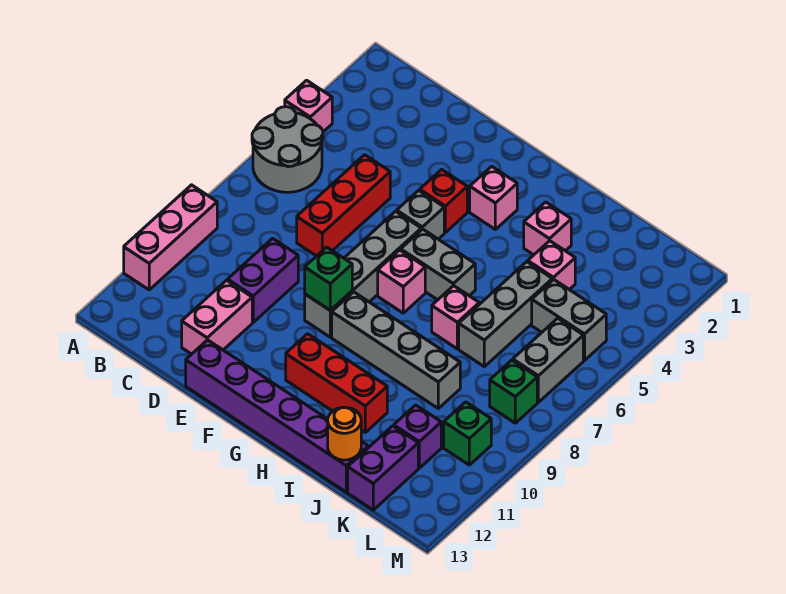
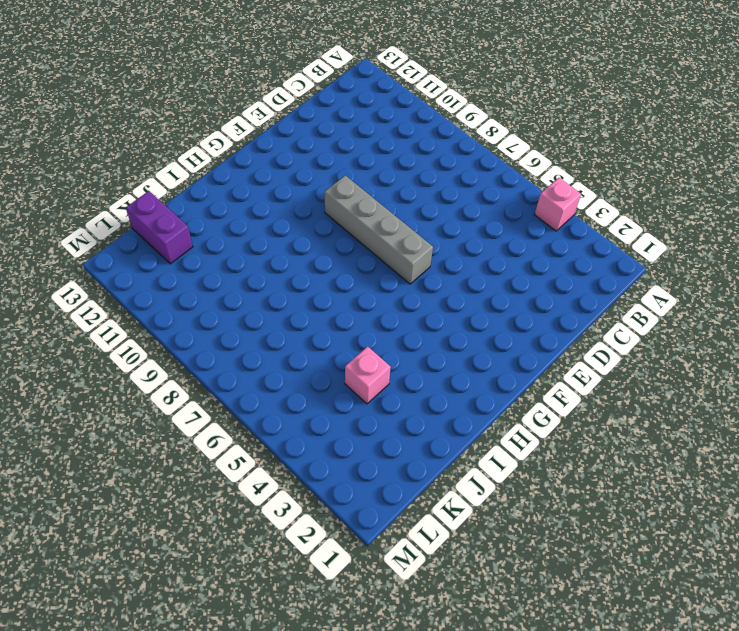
none -> grey round brick A5:B6 level 1
none -> pink brick A9:A11 level 1
none -> red brick D5:D7 level 1

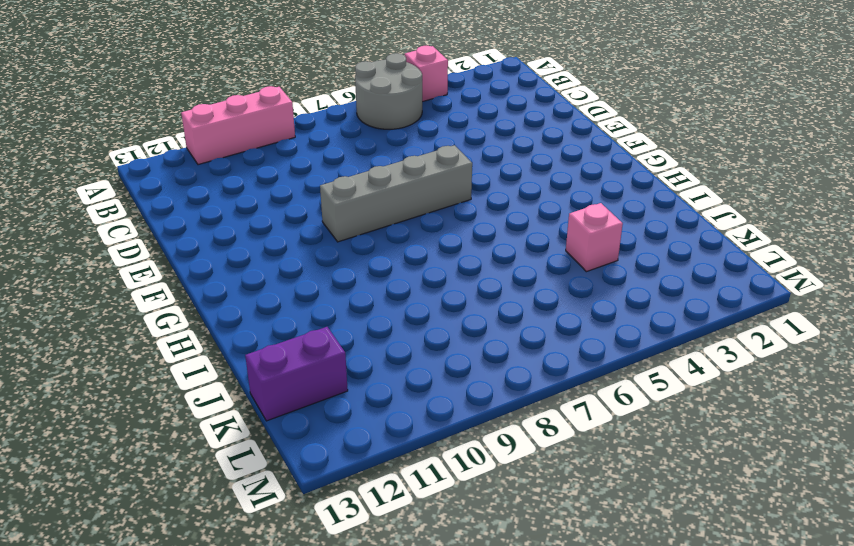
none -> red brick D5:D7 level 1
none -> purple brick D9:D10 level 1
none -> pink brick D11:D12 level 1

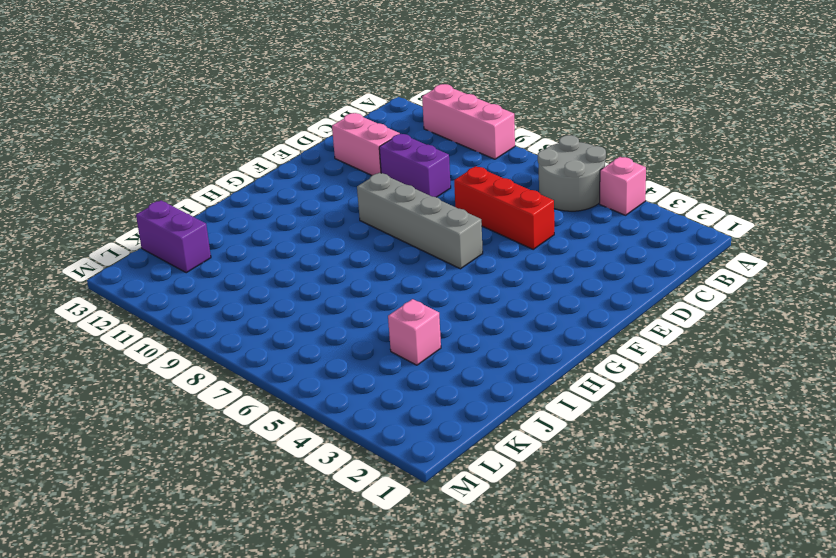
none -> purple brick E13:J13 level 1
none -> red brick F4 level 1
none -> grey brick F5 level 1

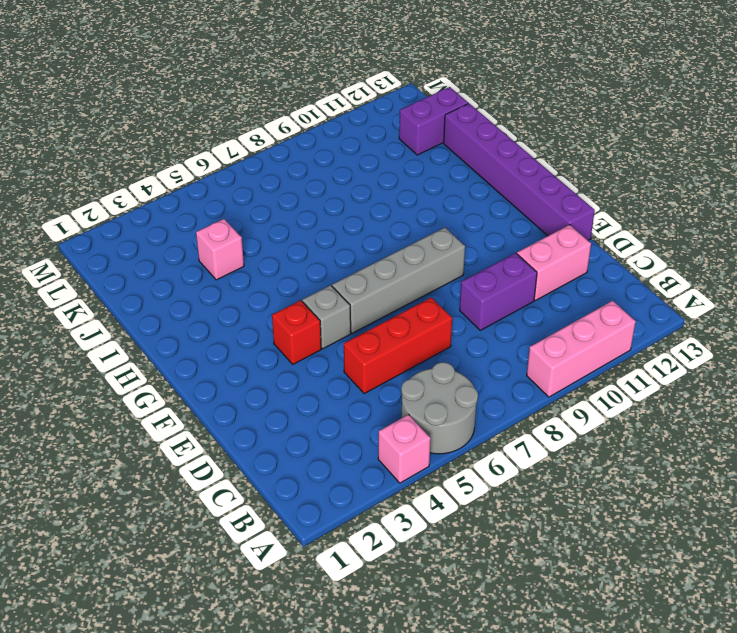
none -> pink brick G3 level 1
none -> grey brick G6:H6 level 1
none -> pink brick G7 level 1

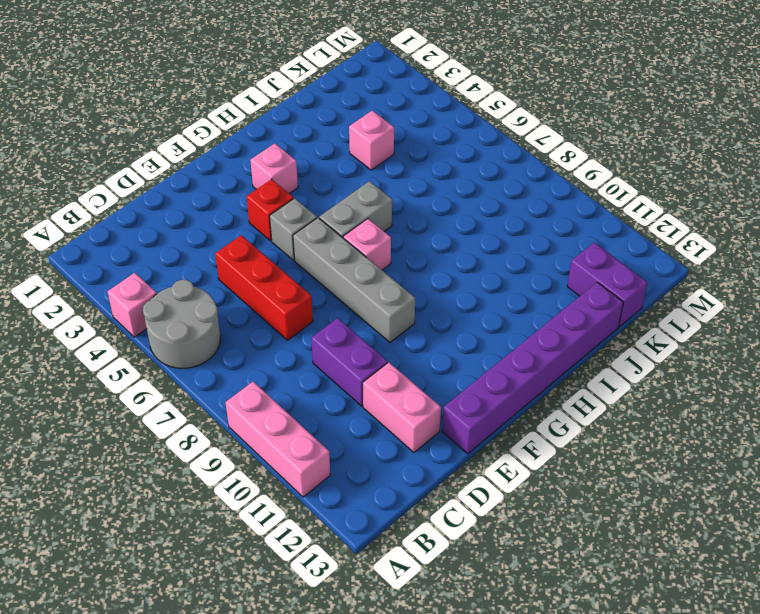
none -> grey brick G9:J9 level 1
none -> red brick G11:I11 level 1
none -> pink brick I3 level 1

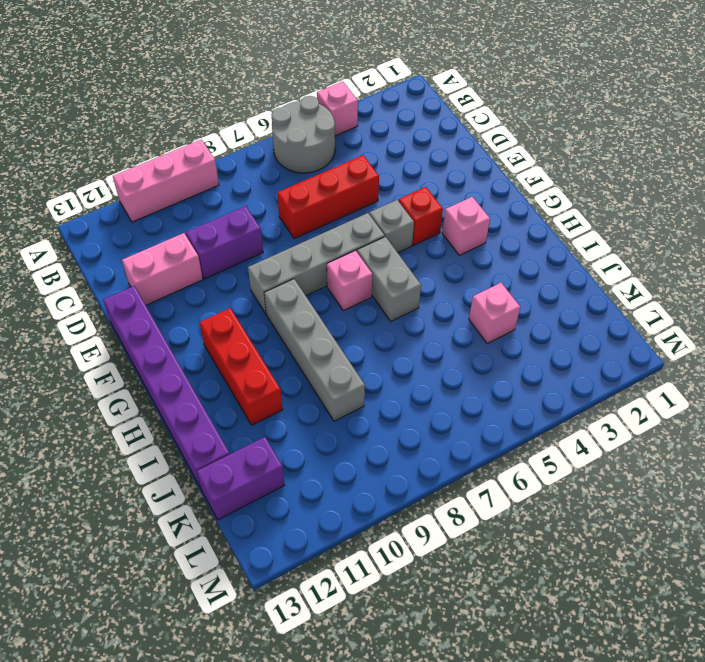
none -> pink brick I3 level 1
none -> pink brick I7 level 1
none -> grey brick J5:J7 level 1

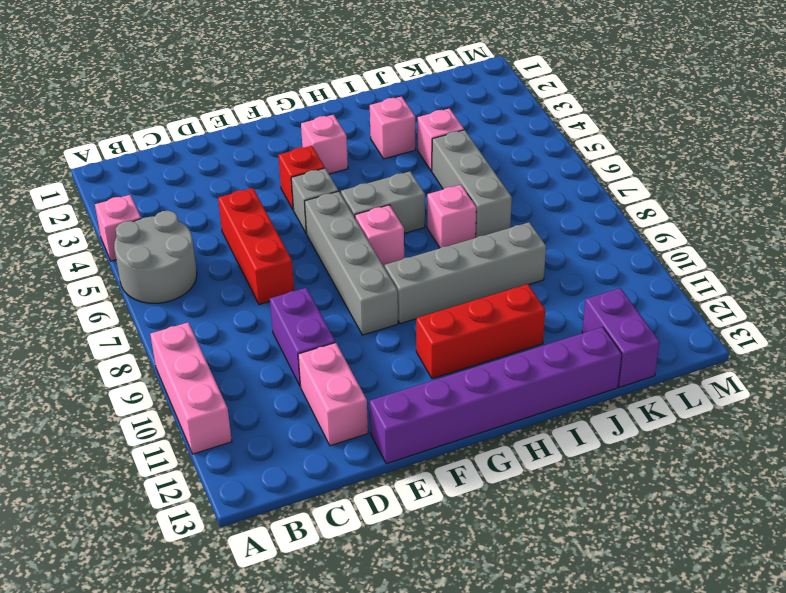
none -> grey brick K5:L5 level 1
none -> purple brick K11 level 1
none -> grey brick L6:L7 level 1

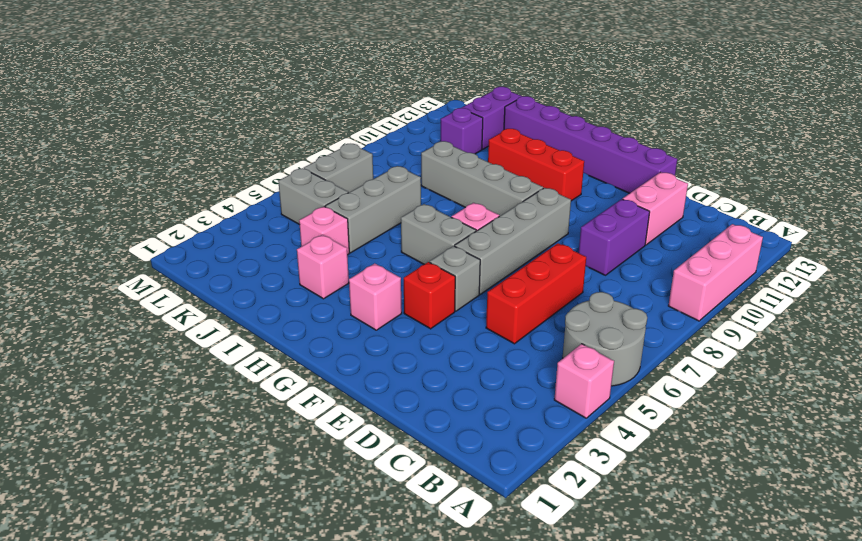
none -> pink brick I7 level 1
none -> green brick L8 level 1
none -> green brick L10 level 1

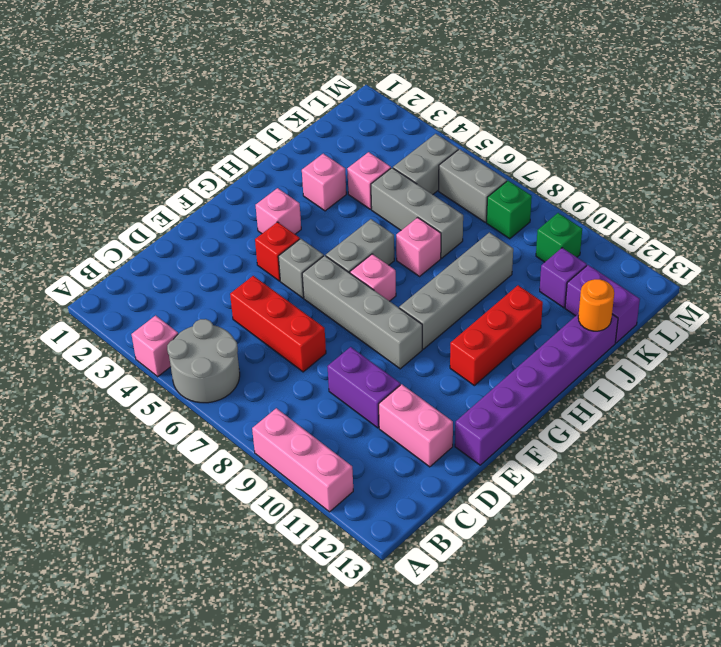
none -> green brick F9 level 2

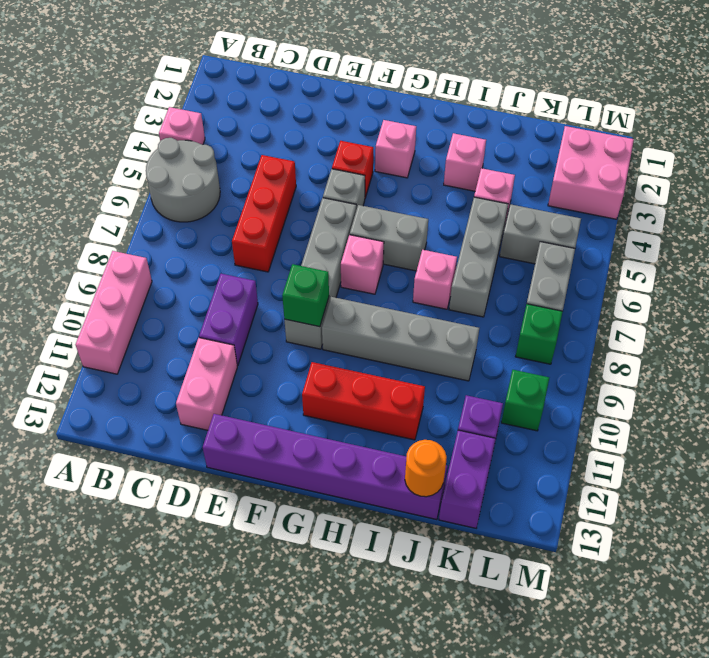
pink brick L2:M3 level 1 -> none

